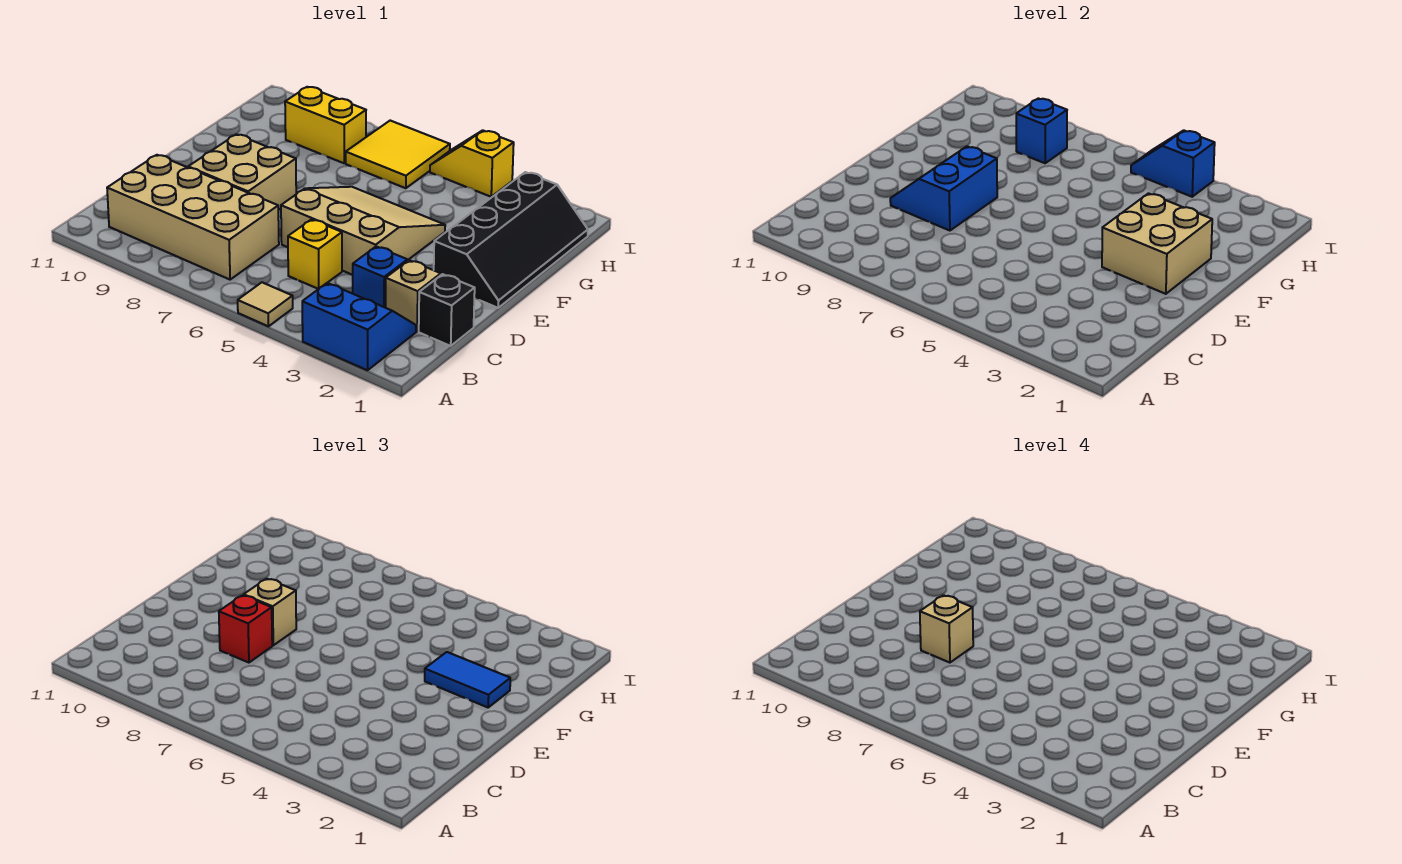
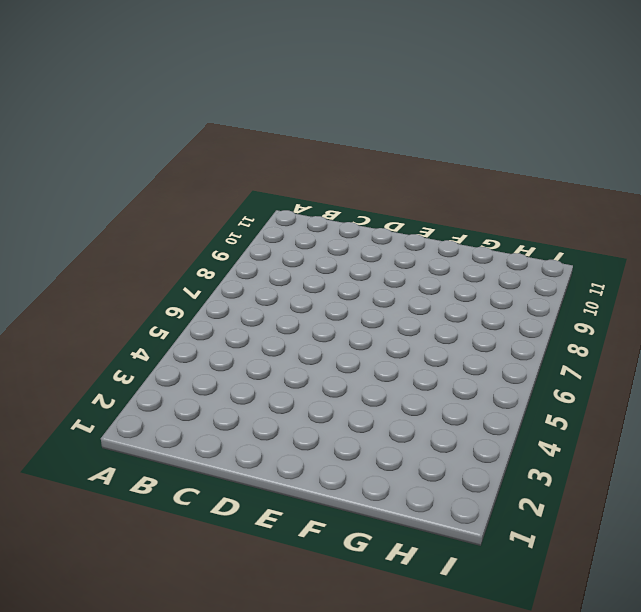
none -> blue slope A2:B3 level 1 top A
none -> tan tile A5 level 1
none -> tan brick B7:C10 level 1

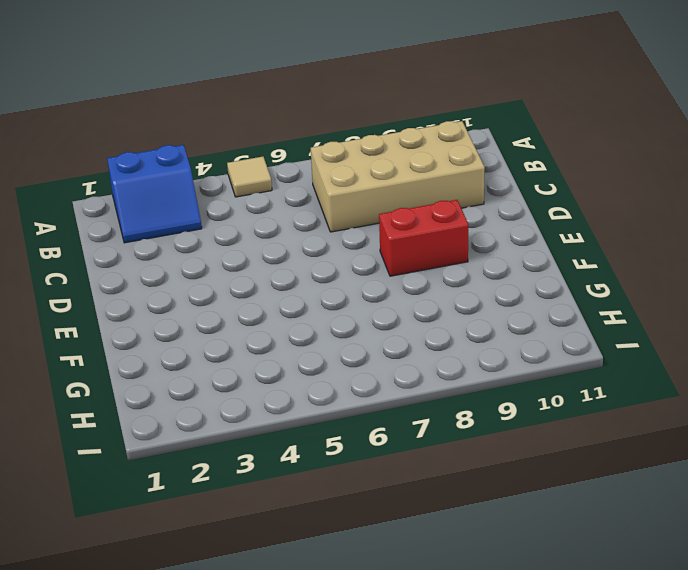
red brick E8:E9 level 1 -> tan brick D8:E9 level 1
none -> black brick C1 level 1
none -> tan brick C2 level 1
none -> blue brick C3 level 1

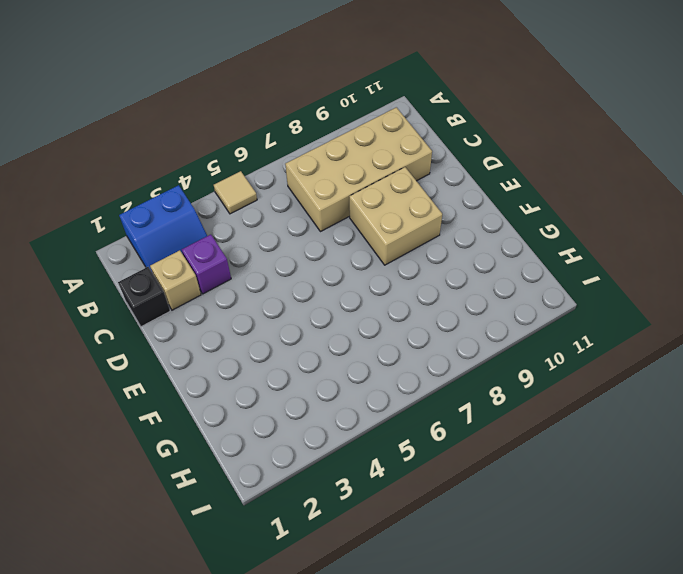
purple brick C3 level 1 -> blue brick C3 level 1
none -> yellow brick C5 level 1
none -> tan slope D4:F6 level 1 top D
none -> black slope E1:H2 level 1 top 2

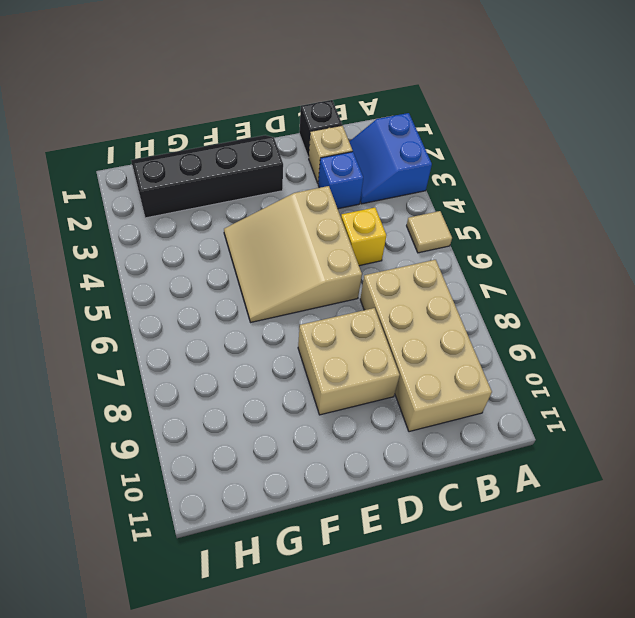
none -> yellow tile H6:I7 level 1
none -> yellow brick H8:H9 level 1
none -> yellow slope I4:I5 level 1 top 4

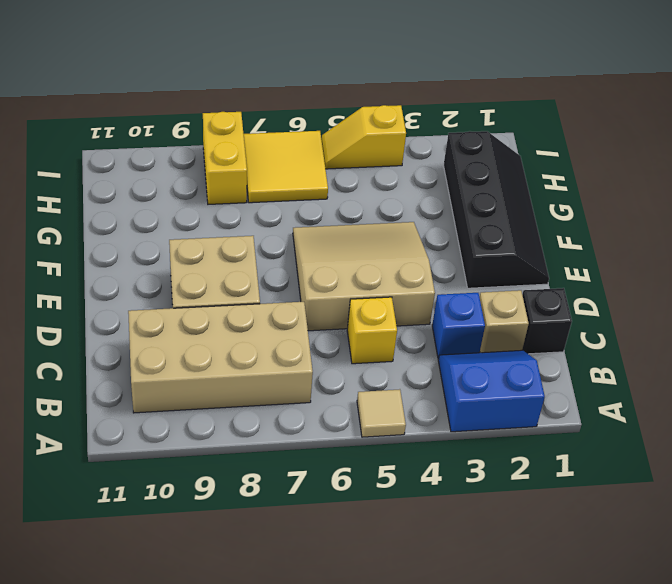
yellow brick H8:I8 level 1 -> yellow brick H8:H9 level 1
none -> blue slope D8:E9 level 2 top 8
none -> tan brick E2:F3 level 2
none -> blue brick H8 level 2

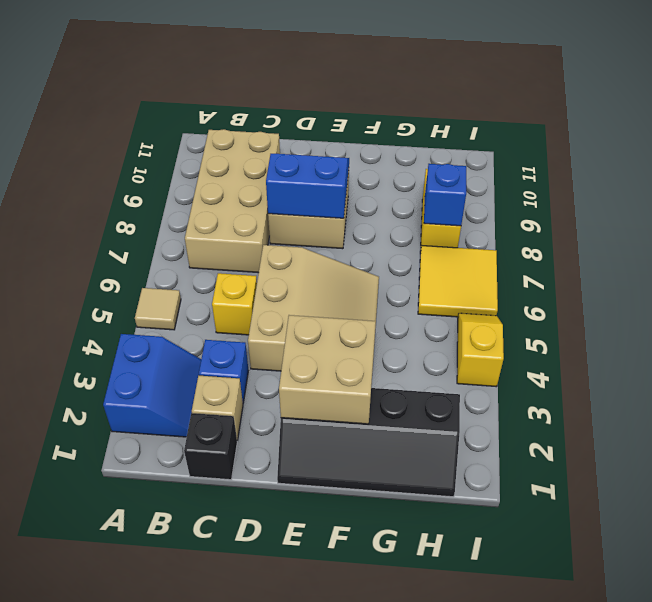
none -> blue slope I4:I5 level 2 top 4
none -> red brick D8 level 3
none -> tan brick E8 level 3

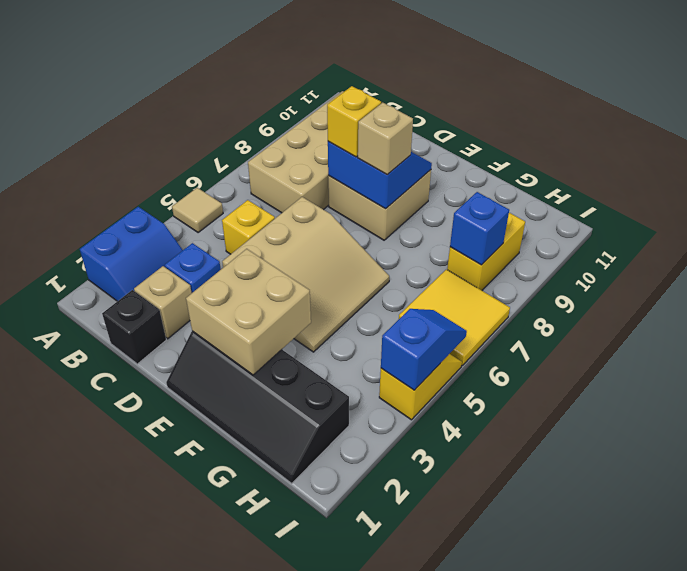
yellow brick D8 level 3 -> red brick D8 level 3
none -> blue tile F2:F3 level 3
none -> tan brick D8 level 4

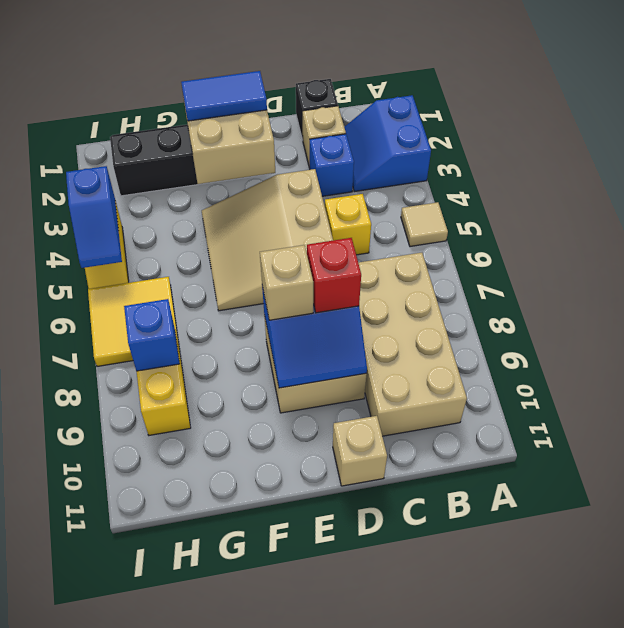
tan brick D11 level 1 -> tan brick D8 level 4
blue tile E2:F2 level 3 -> blue tile F2:F3 level 3

